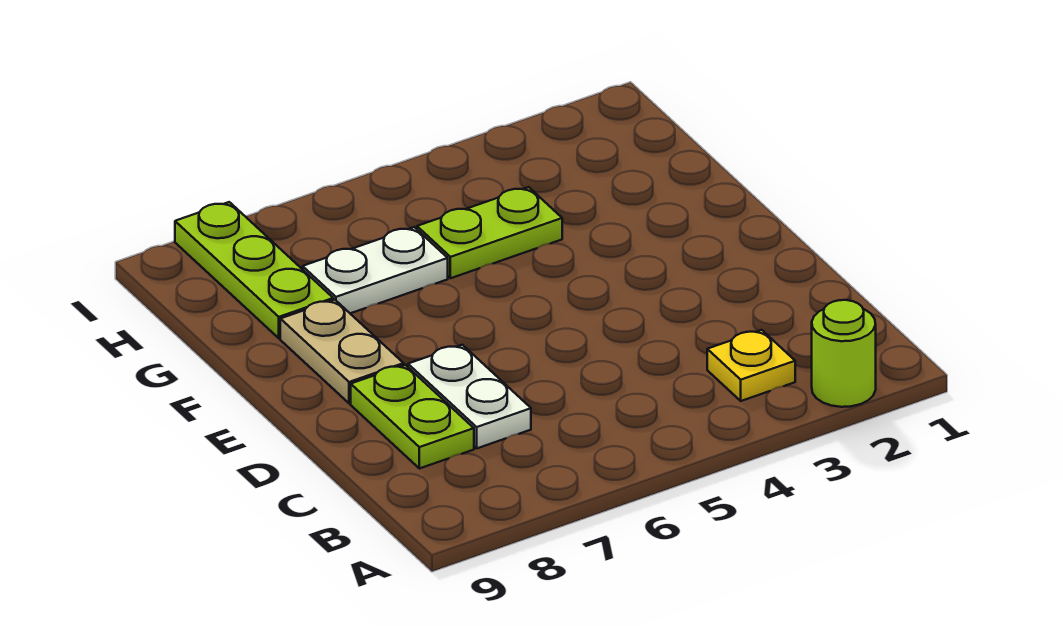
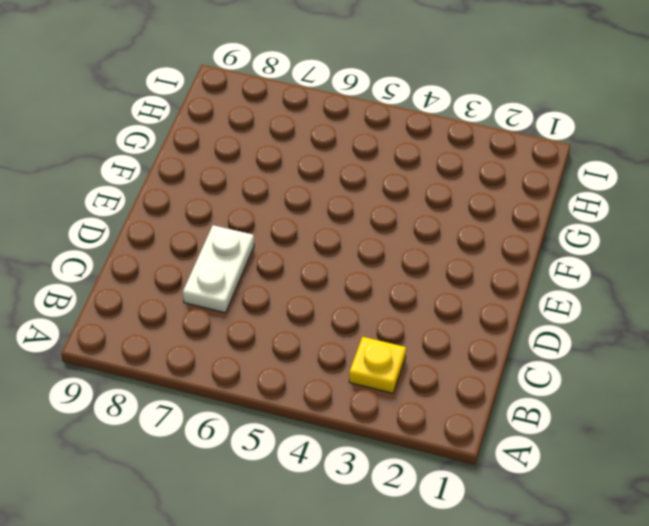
none -> lime round brick A2 level 1
none -> lime plate C8:D8 level 1

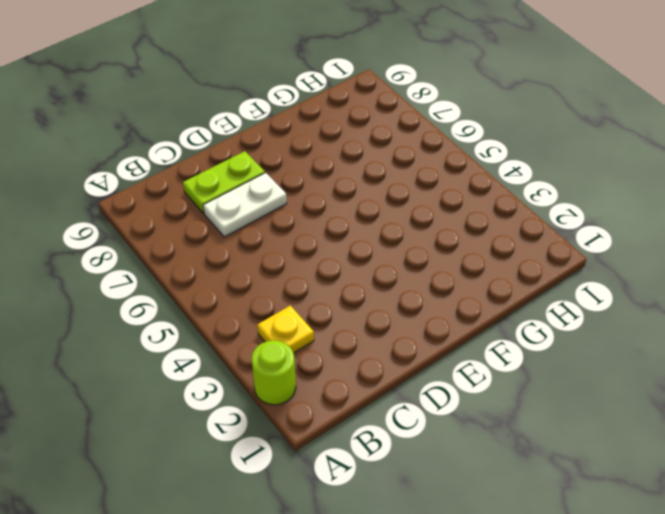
none -> tan plate E8:F8 level 1
none -> lime plate G4:G5 level 1

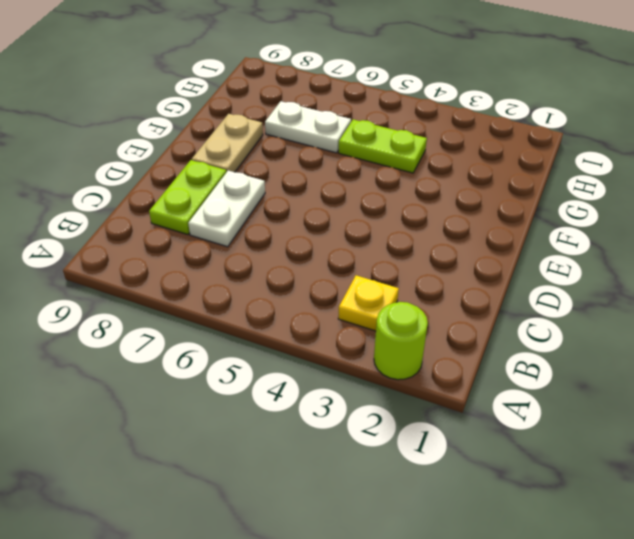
none -> lime plate G8:I8 level 1

